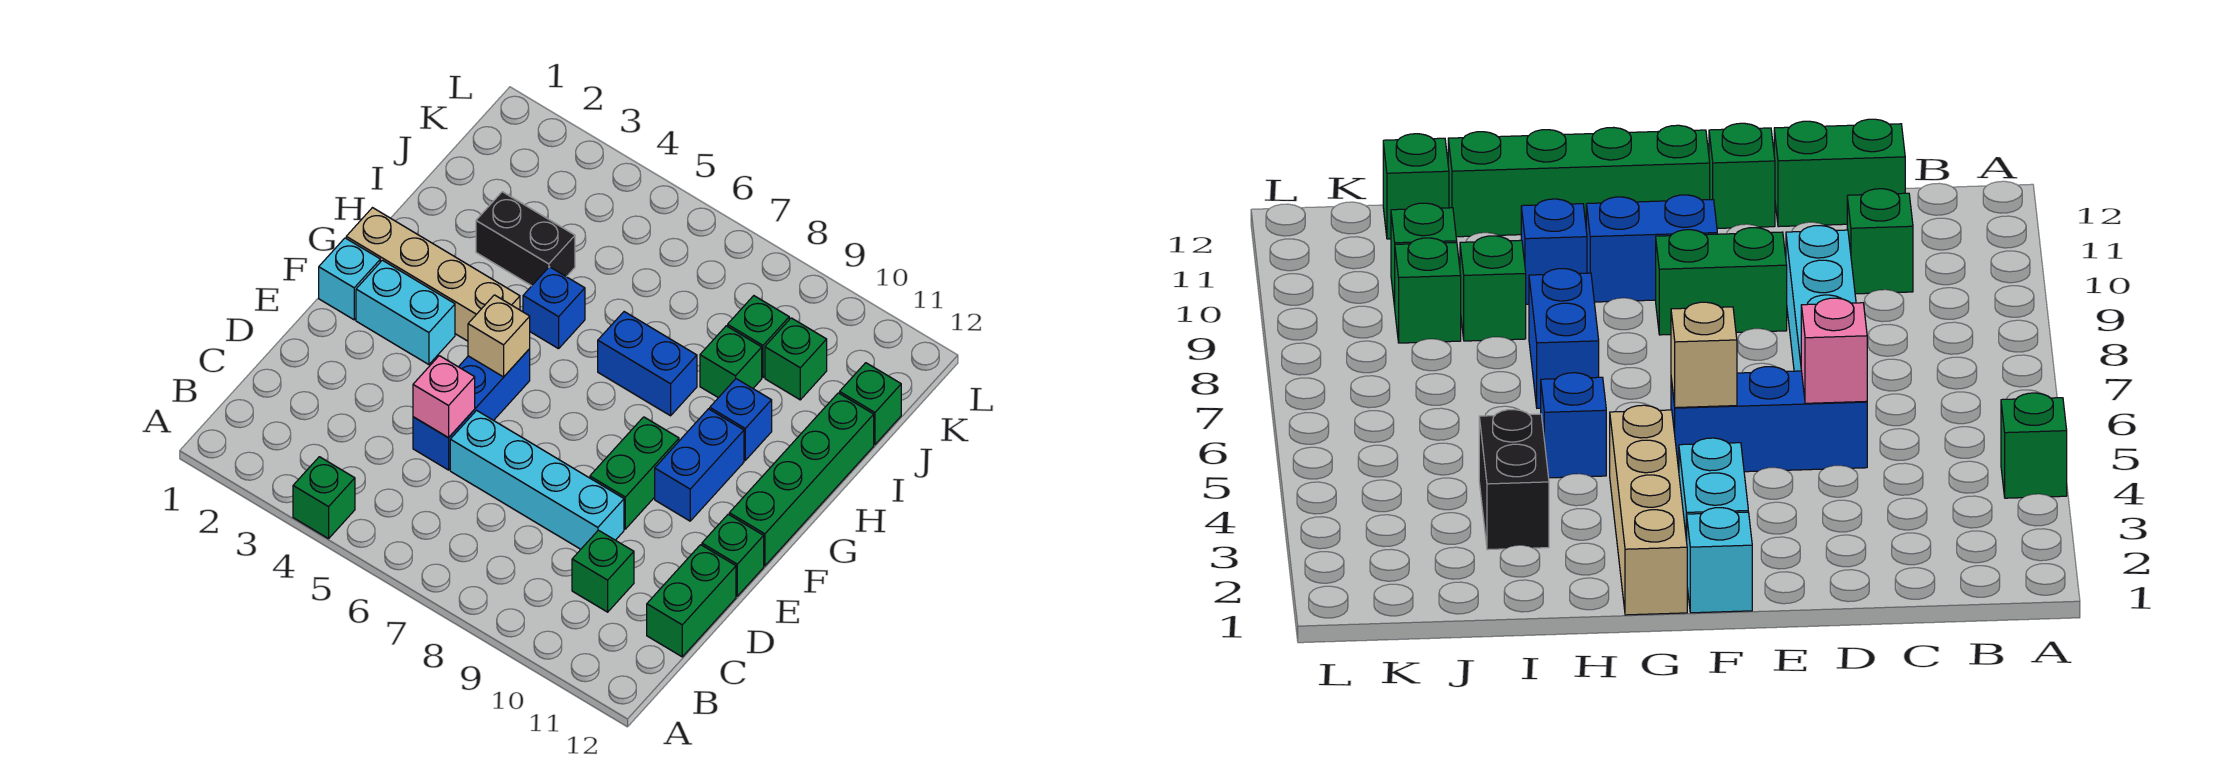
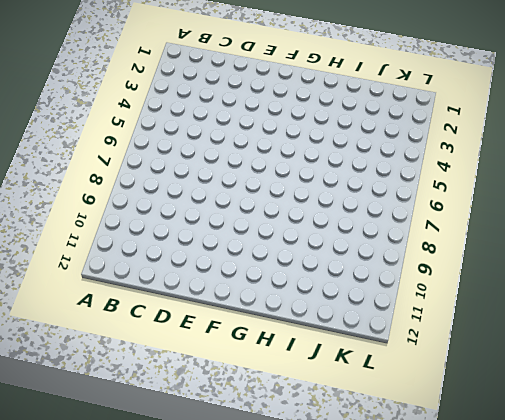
none -> green brick A4 level 1
none -> green brick C10 level 1
none -> green brick C12:D12 level 1

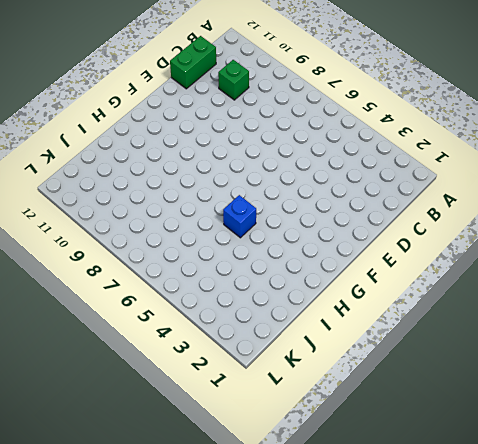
none -> green brick A4 level 1
none -> blue brick D5:F5 level 1
none -> cyan brick D6:D9 level 1

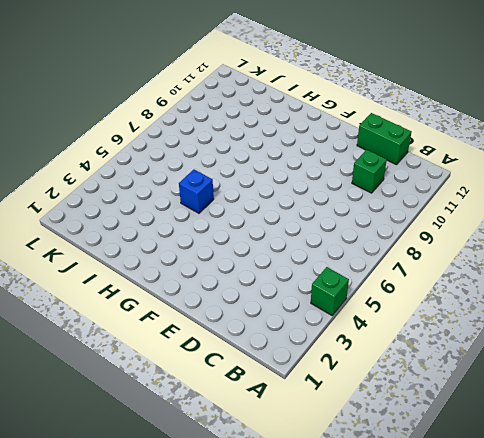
none -> blue brick D5:F5 level 1
none -> cyan brick D6:D9 level 1
none -> green brick E9:F9 level 1

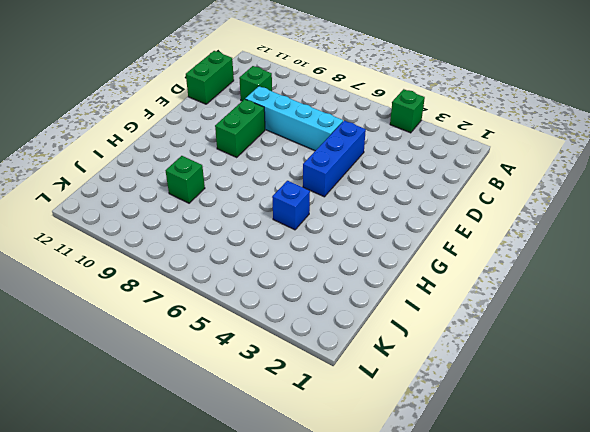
none -> green brick E12 level 1
none -> cyan brick F1 level 1
none -> cyan brick F2:F3 level 1

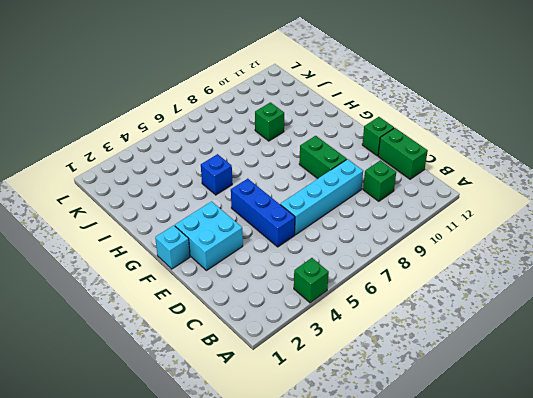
cyan brick E2:F3 level 1 -> cyan brick F2:F3 level 1
none -> blue brick F10:G10 level 1
none -> green brick F12:I12 level 1
none -> tan brick G1:G4 level 1

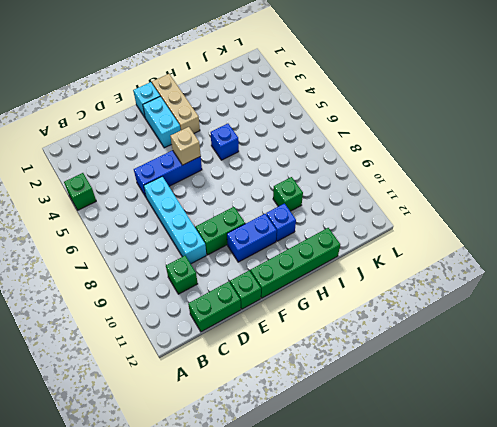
tan brick G1:G3 level 1 -> tan brick G1:G4 level 1
none -> blue brick H7:H8 level 1
none -> black brick I3:I4 level 1
none -> green brick J9 level 1

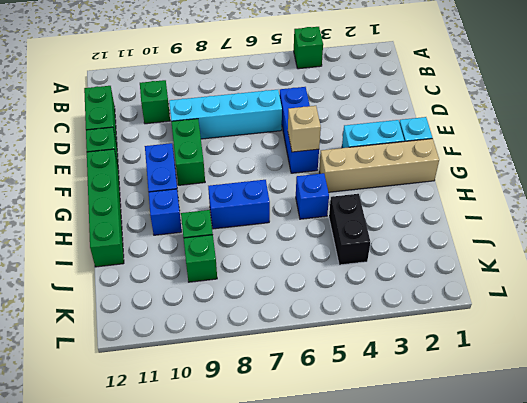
black brick I4:J4 level 1 -> black brick I3:I4 level 1
none -> green brick J10 level 1
none -> green brick J12 level 1
none -> pink brick D5 level 2

